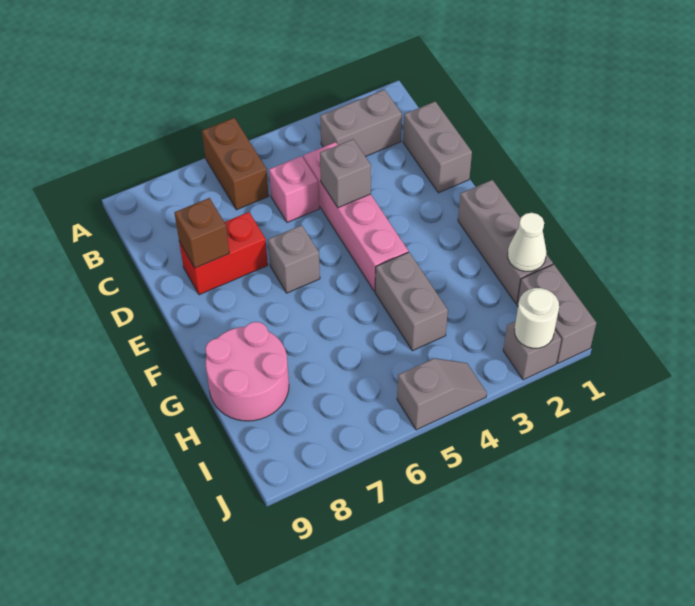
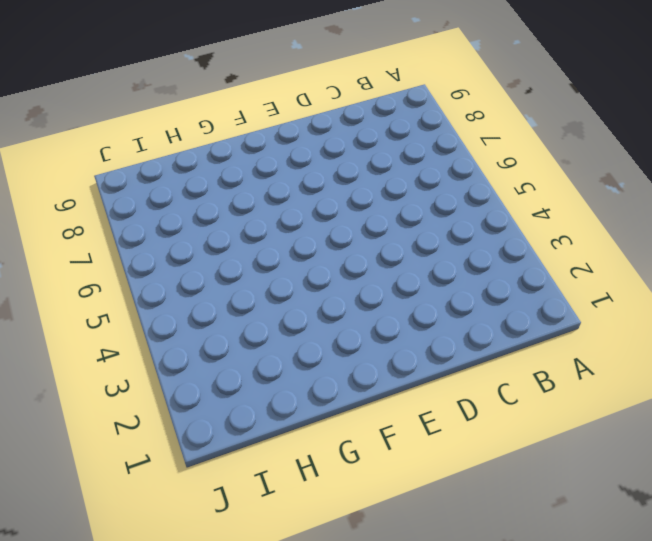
none -> brown brick A6:B6 level 1
none -> grey brick B2:B3 level 1
none -> grey brick C1:D1 level 1

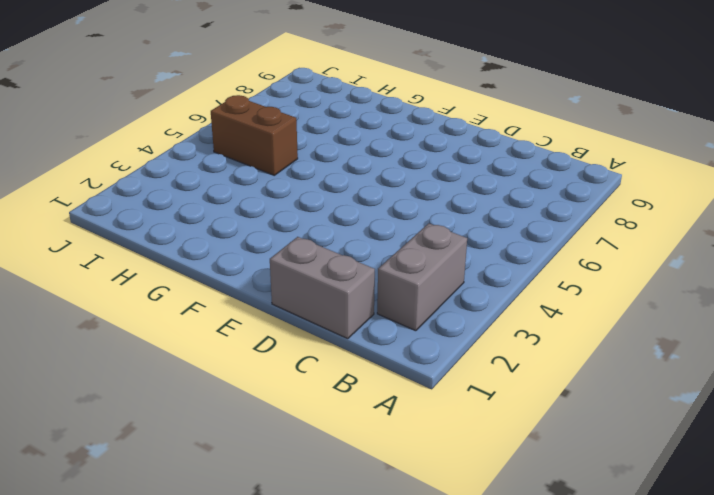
brown brick H5:I5 level 1 -> brown brick A6:B6 level 1
none -> pink brick C4:F4 level 1
none -> pink brick C5 level 1
none -> red brick D7:D8 level 1

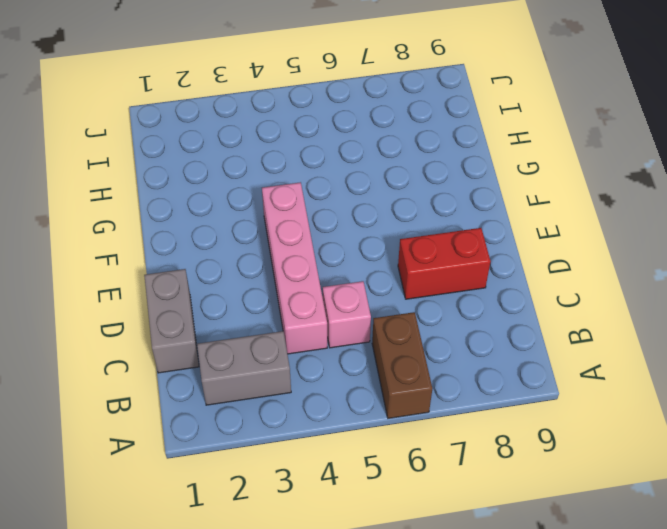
none -> grey brick E6 level 1
none -> grey brick F1:H1 level 1
none -> grey brick G4:H4 level 1

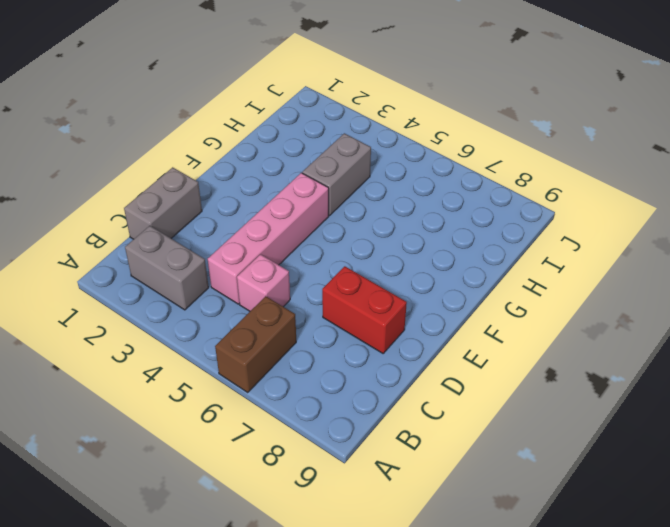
none -> grey brick E6 level 1
none -> grey brick F1:H1 level 1
none -> pink round brick G8:H9 level 1

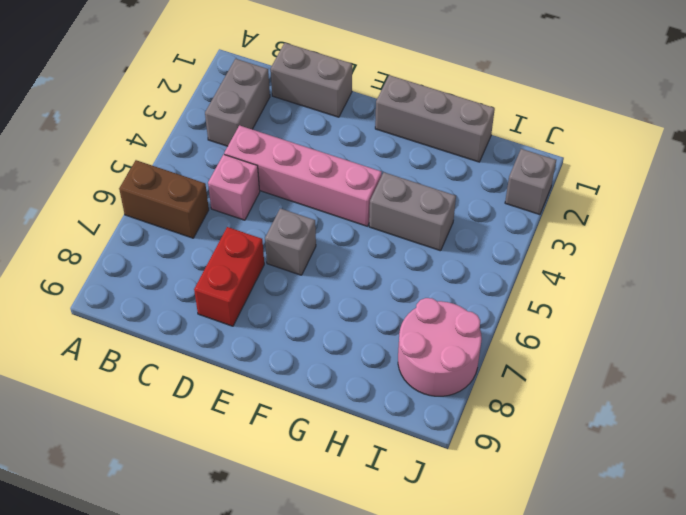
pink round brick I7:J8 level 1 -> pink round brick G8:H9 level 1
none -> grey brick I1:J1 level 1
none -> grey slope J4:J5 level 1 top 5
none -> grey brick D4 level 2

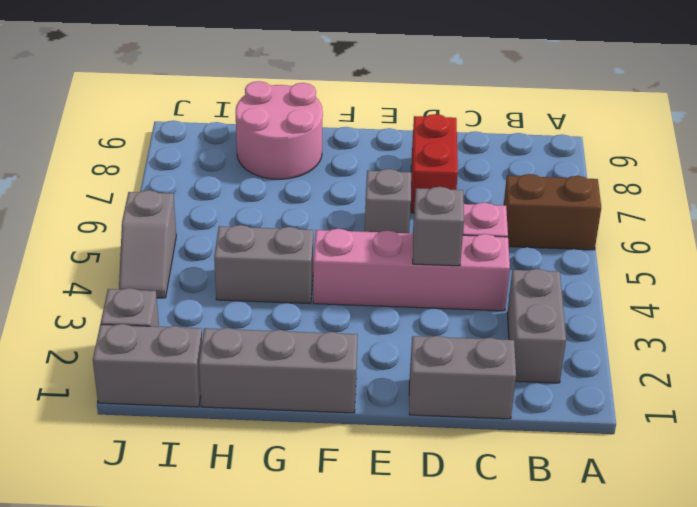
none -> brown brick D8 level 2
none -> white cone H1 level 2
none -> white round brick J2 level 2

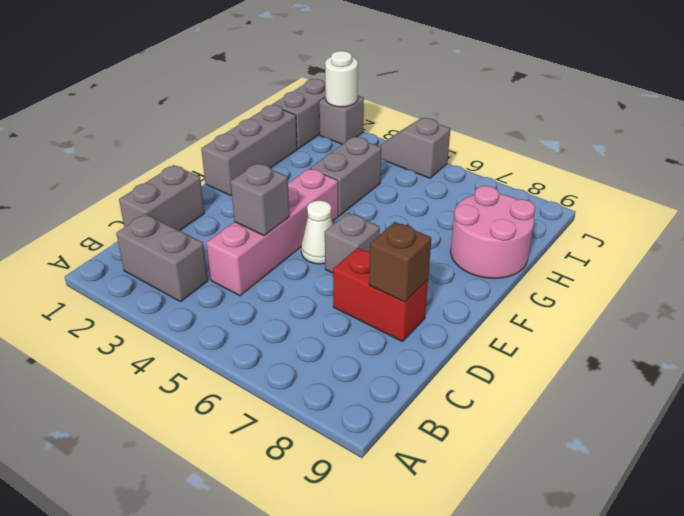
white cone E5 level 1 -> white cone H1 level 2
none -> brown brick A6:B6 level 1
none -> pink brick C5 level 1

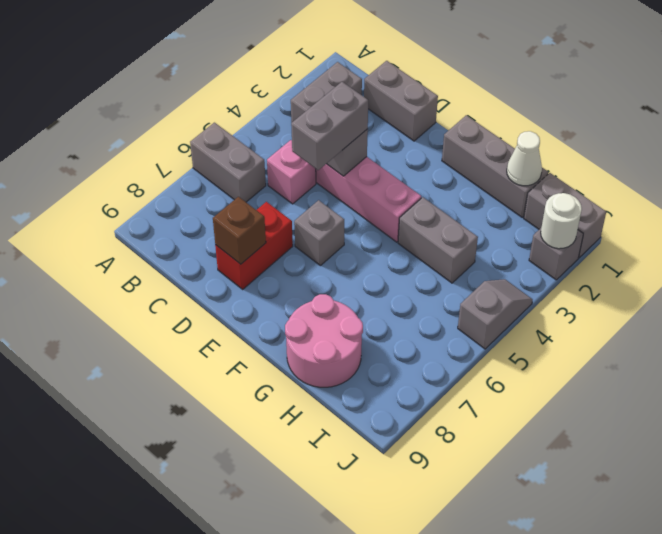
grey brick A6:B6 level 1 -> brown brick A6:B6 level 1
grey brick D4:D5 level 3 -> none

